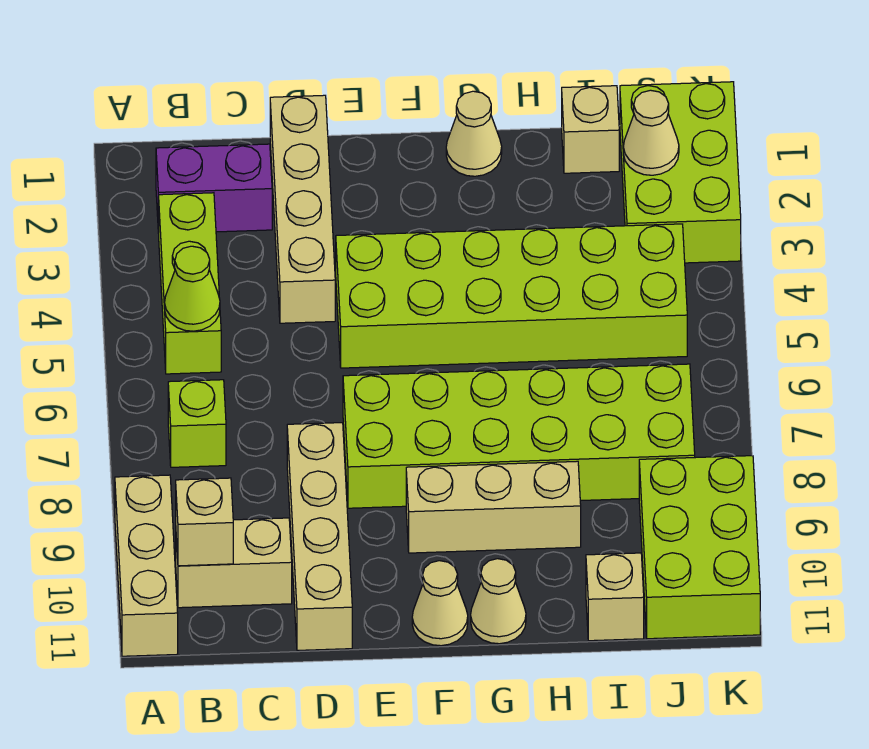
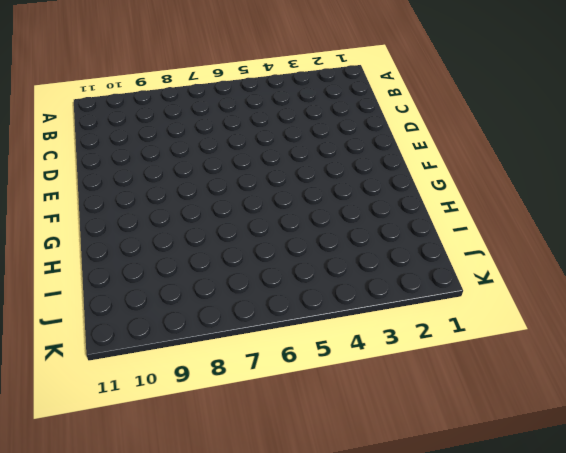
none -> tan brick A9:A11 level 1
none -> purple brick B2:C2 level 1
none -> lime brick B3:B5 level 1

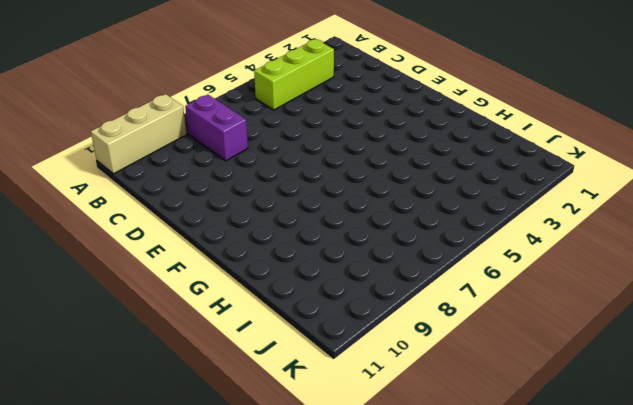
purple brick B8:C8 level 1 -> purple brick B2:C2 level 1
none -> lime brick B7 level 1
none -> tan brick B10:C10 level 1
none -> tan brick D1:D4 level 1

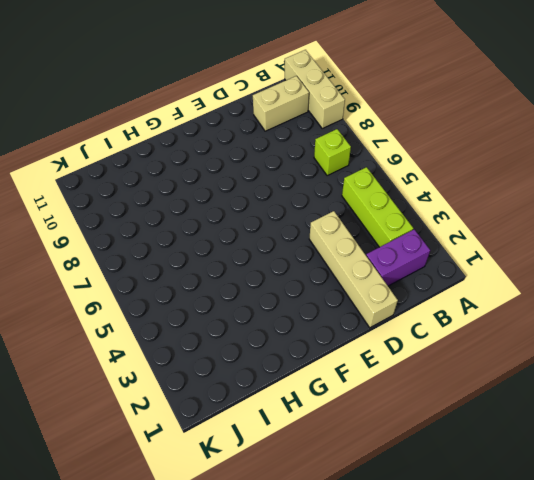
none -> tan brick D8:D11 level 1
none -> lime brick E4:J5 level 1
none -> lime brick E7:J8 level 1

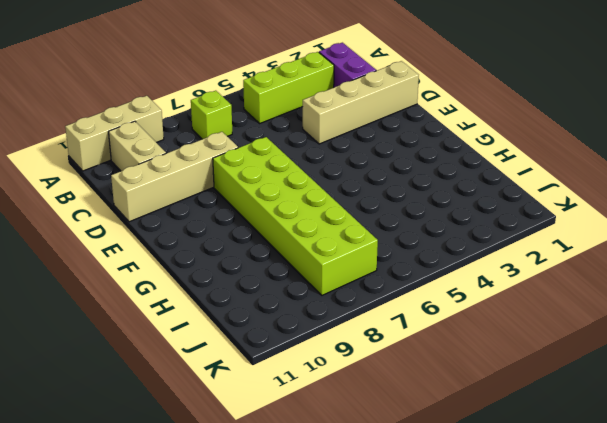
none -> lime brick E4:J5 level 1
none -> tan brick F9:H9 level 1
none -> tan cone F11 level 1

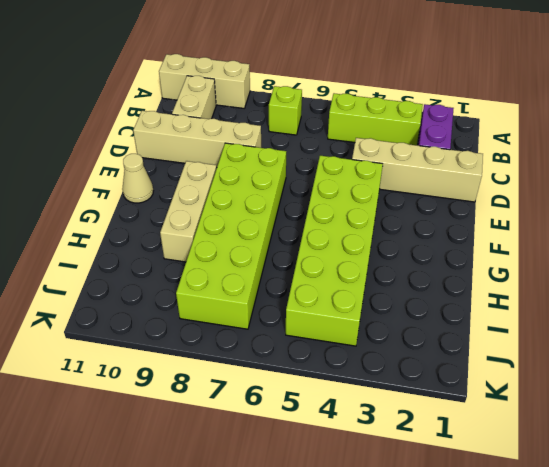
none -> tan cone G1 level 1
none -> tan cone G11 level 1
none -> tan brick I1 level 1

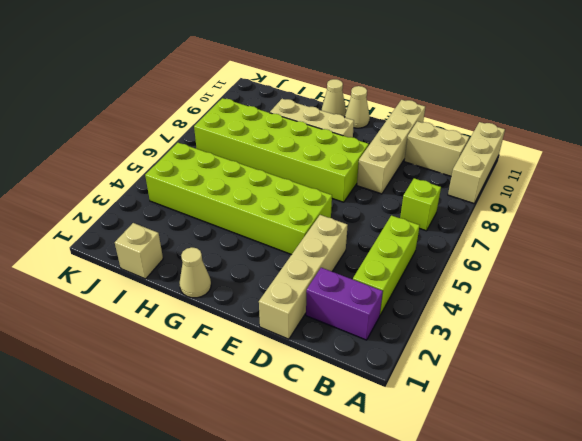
none -> tan brick I11 level 1
none -> lime brick J1:K3 level 1
none -> lime brick J9:K11 level 1

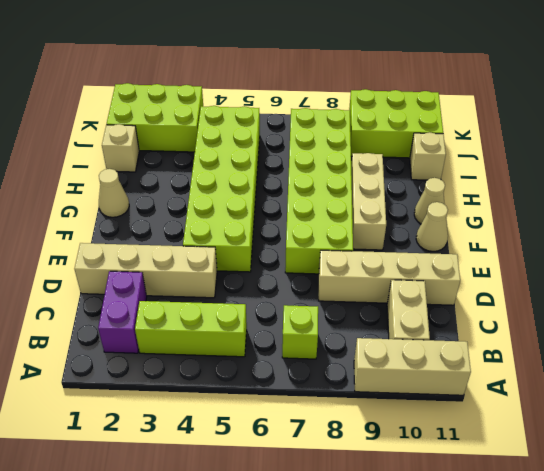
none -> lime cone B5 level 2
none -> tan brick B10 level 2
none -> tan cone J2 level 2

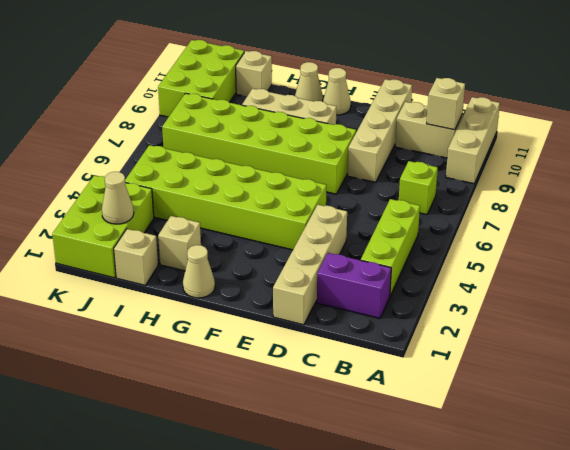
tan brick H2 level 1 -> none
none -> lime cone B5 level 2

